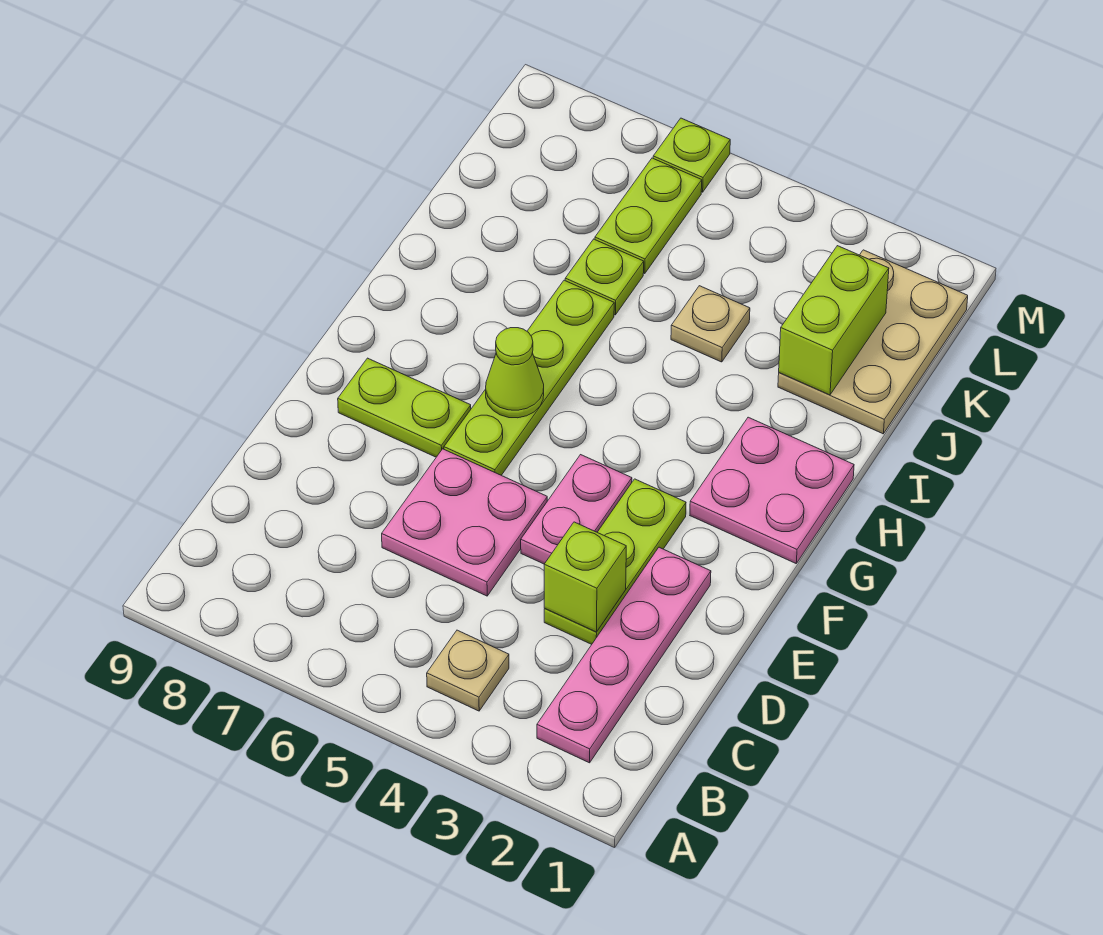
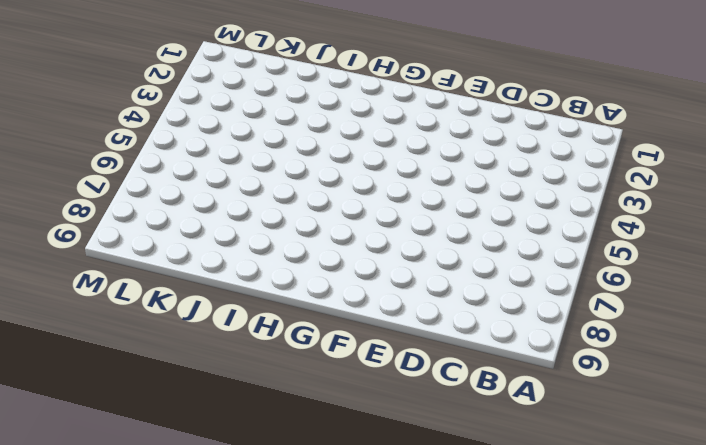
none -> pink plate B2:E2 level 1
none -> tan plate B4 level 1
none -> lime plate D3:F3 level 1

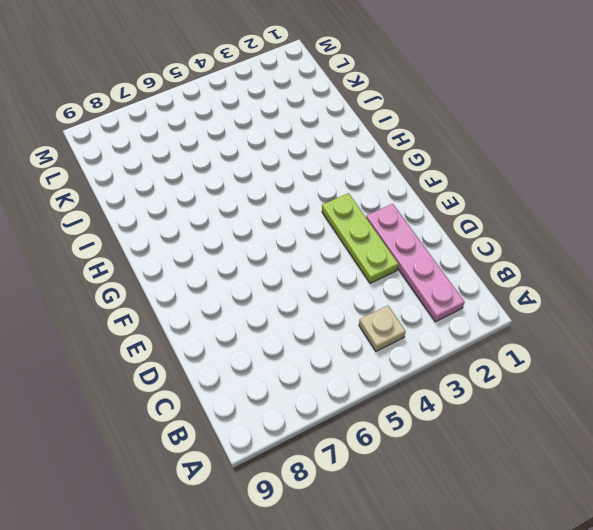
none -> pink plate D5:E6 level 1
none -> pink plate E4:F4 level 1
none -> lime plate F6:I6 level 1

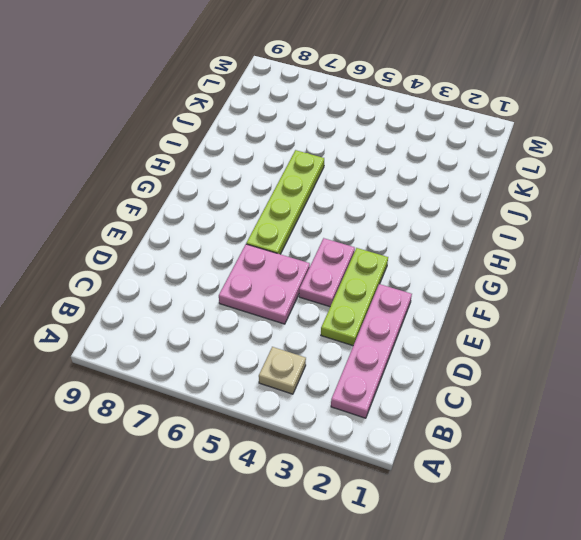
none -> lime plate F7:F8 level 1
none -> pink plate G1:H2 level 1
none -> tan plate J1:L2 level 1

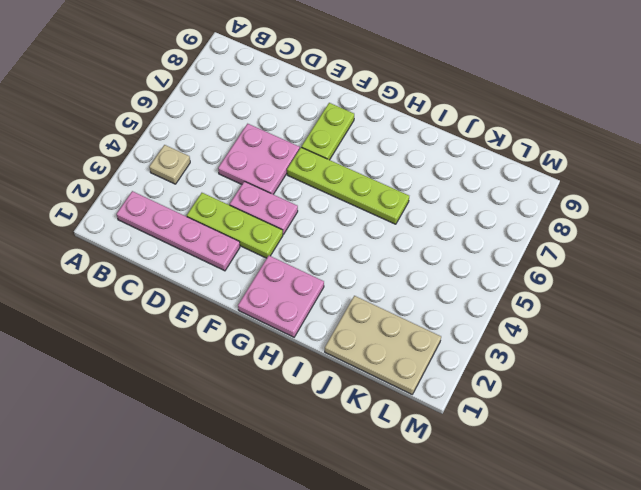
none -> tan plate J4 level 1
none -> lime plate J6 level 1
none -> lime plate K6:L6 level 1

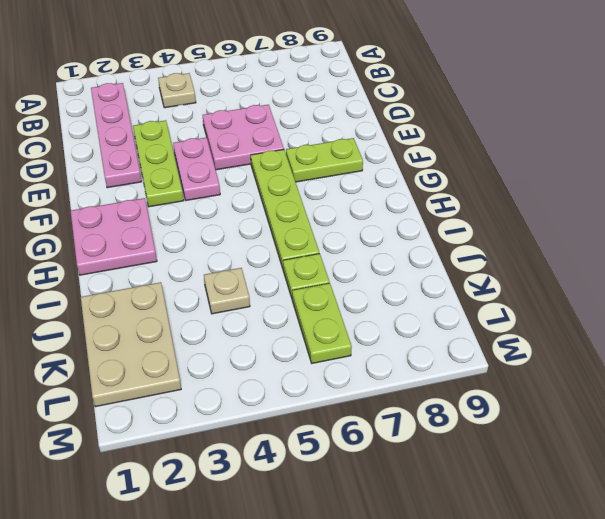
none -> lime plate M6 level 1
none -> lime brick D3 level 2
none -> lime cone G6 level 2

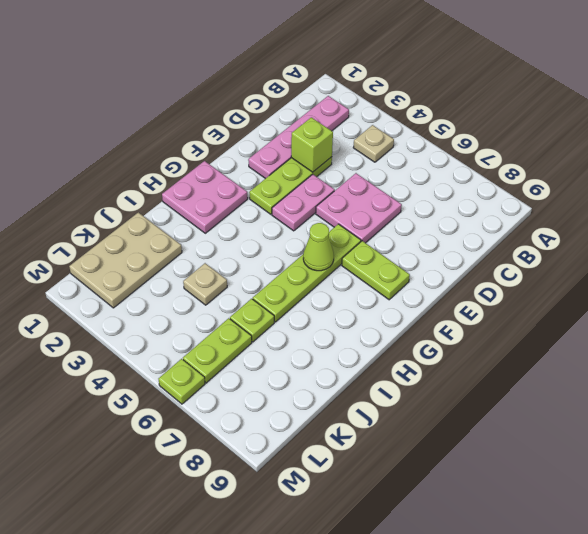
none -> lime brick J2:K2 level 2

